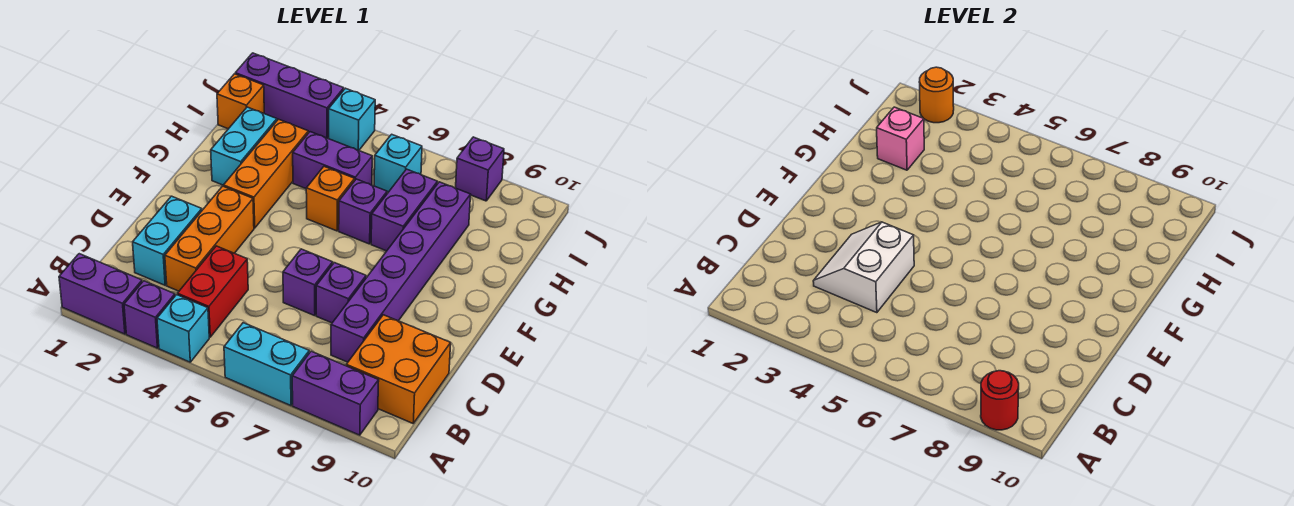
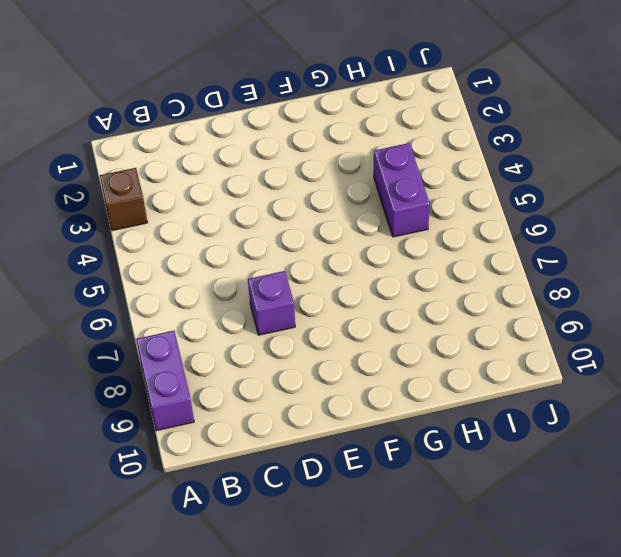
brown brick A3 level 1 -> purple brick A3 level 1
none -> purple brick A1:A2 level 1
none -> cyan brick A4 level 1
none -> cyan brick A6:A7 level 1

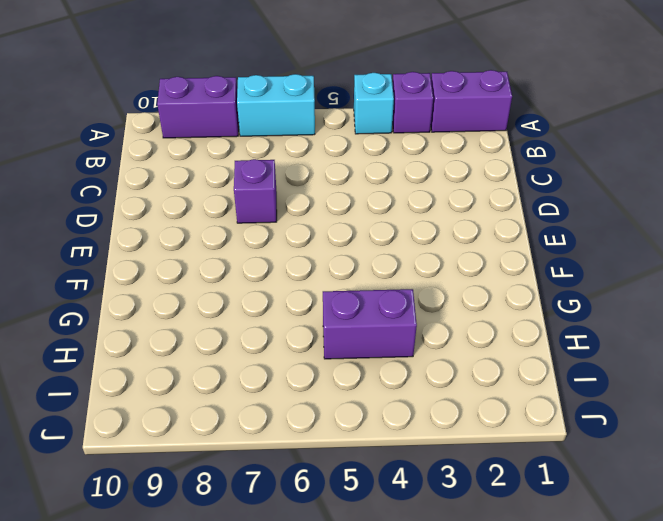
none -> red brick B4:C4 level 1
none -> orange brick B9:C10 level 1
none -> cyan brick C2:D2 level 1

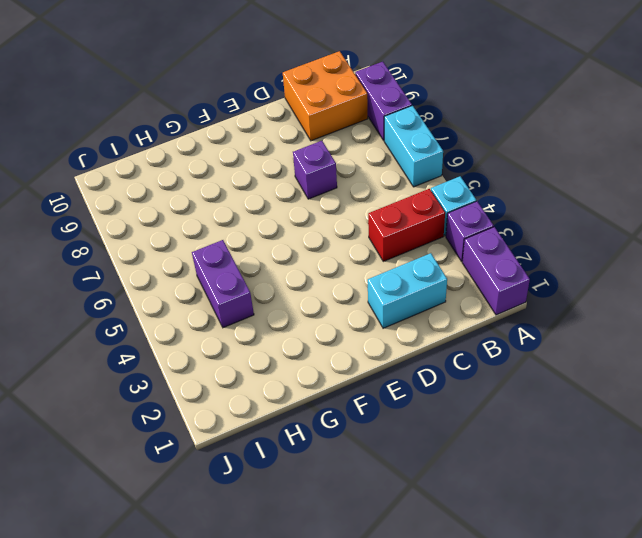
none -> orange brick C3:E3 level 1
none -> purple brick C8:H8 level 1
none -> purple brick D6 level 1

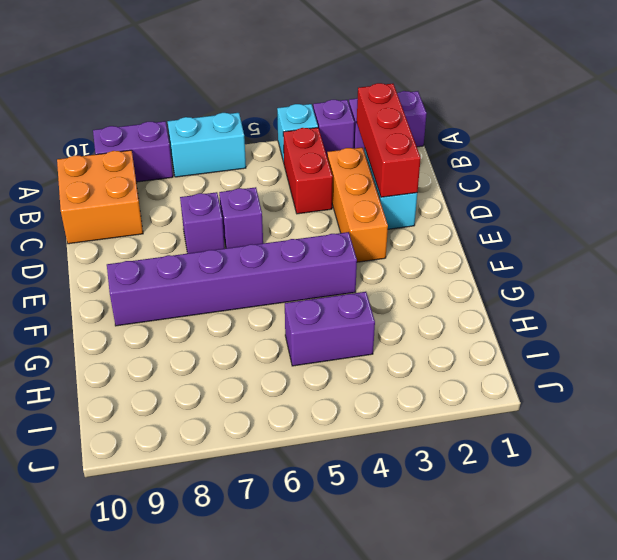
red brick B2:D2 level 2 -> none
purple brick F4:F9 level 1 -> purple brick C8:H8 level 1
none -> orange brick F3:H3 level 1
none -> cyan brick G2:H2 level 1
none -> orange brick G5 level 1

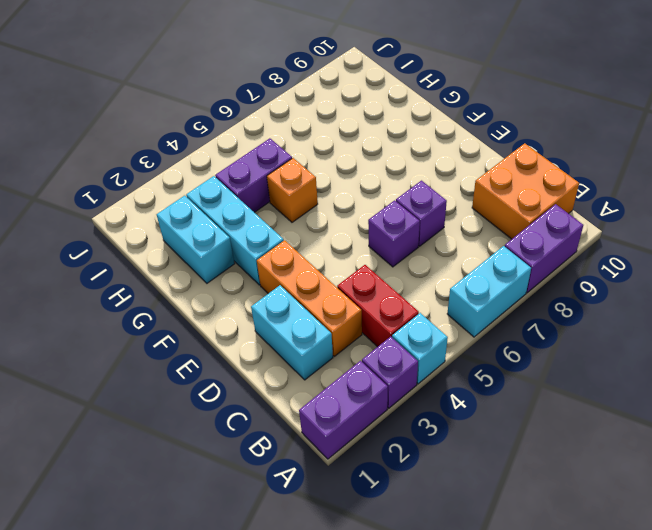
cyan brick F3:H3 level 1 -> orange brick F3:H3 level 1
none -> purple brick C8:H8 level 1
none -> purple brick G6 level 1
none -> purple brick G7:H7 level 1

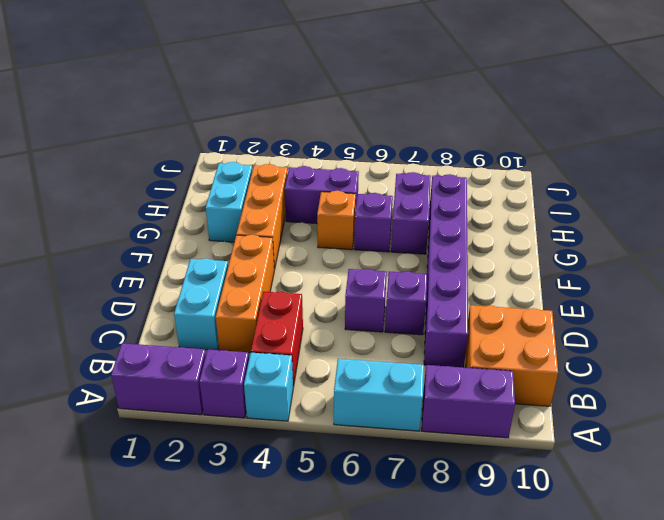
none -> orange brick I1 level 1
none -> cyan brick I6 level 1
none -> purple brick J1:J3 level 1

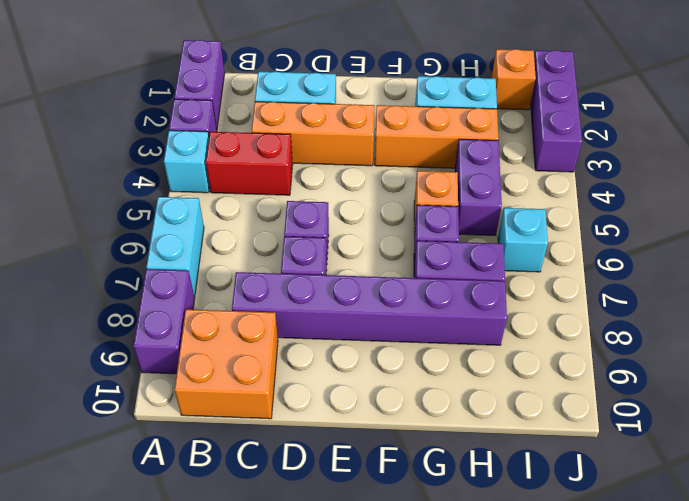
none -> cyan brick J4 level 1
none -> purple brick J8 level 1
none -> red round brick A9 level 2

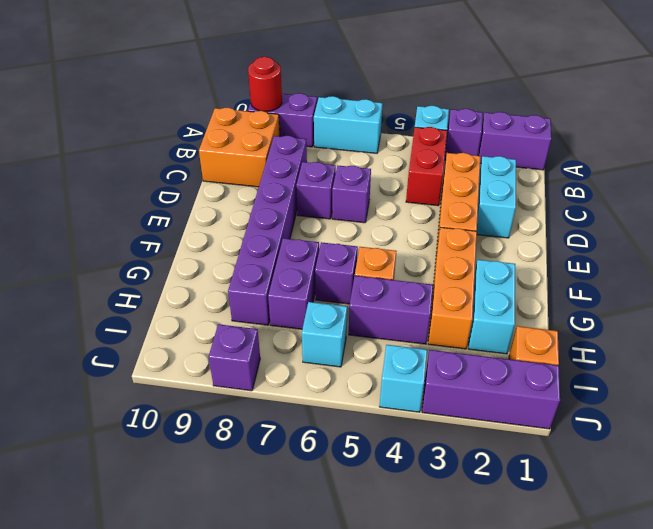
none -> white slope C3:D4 level 2 top 4
none -> pink brick H2 level 2
none -> orange round brick J2 level 2

